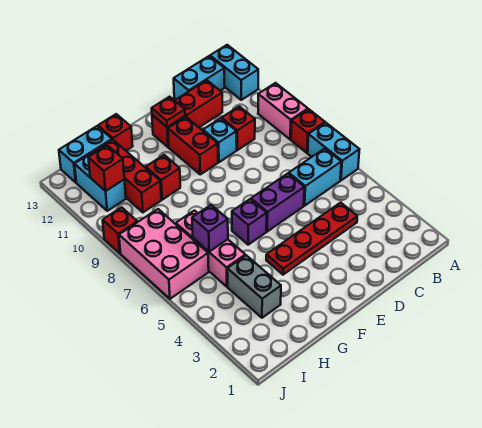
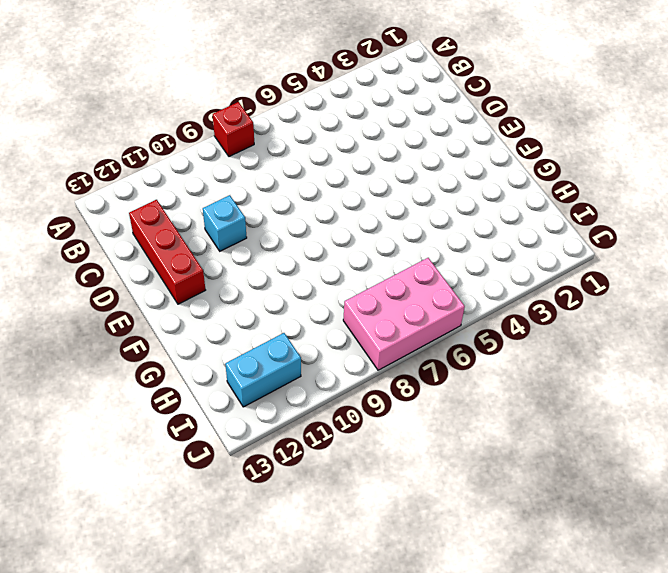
none -> cyan brick A6:A7 level 1
none -> pink brick A9:A10 level 1
none -> cyan brick A12:A13 level 1

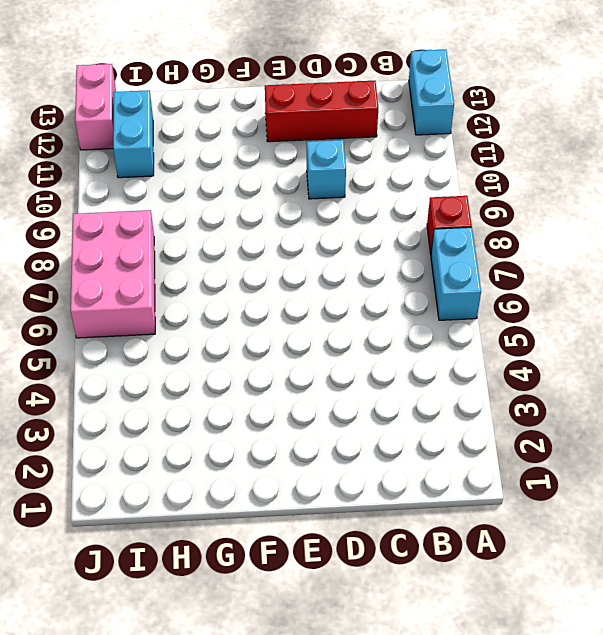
pink brick J12:J13 level 1 -> pink brick A9:A10 level 1
none -> cyan brick B6:C6 level 1
none -> cyan brick B13:C13 level 1
none -> red plate C4:F4 level 1

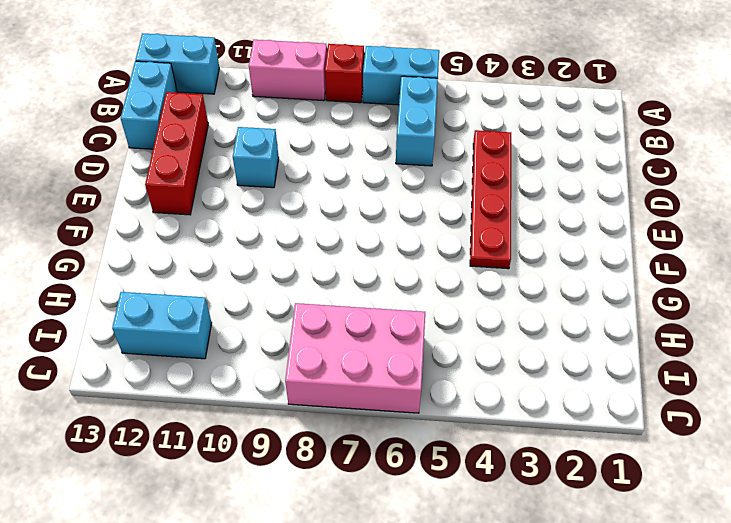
none -> red brick C10 level 1
none -> purple brick D6:E6 level 1
none -> red brick E10:E11 level 1

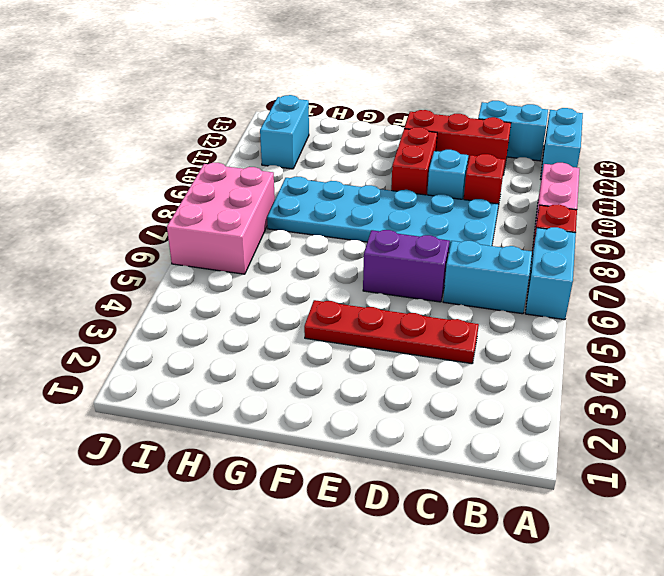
cyan plate C8:H9 level 1 -> none
none -> purple brick F6 level 1
none -> red brick G10 level 1
none -> red brick G13 level 1

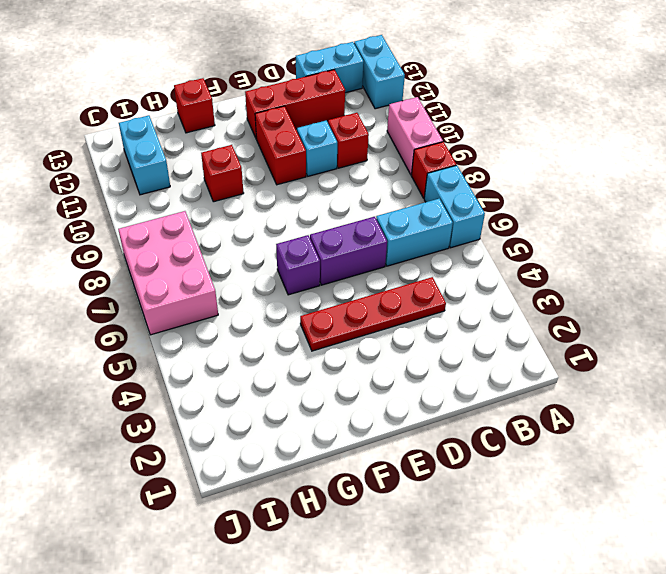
none -> grey brick H3:H4 level 1
none -> pink brick H5:H7 level 1
none -> red brick H10:H12 level 1

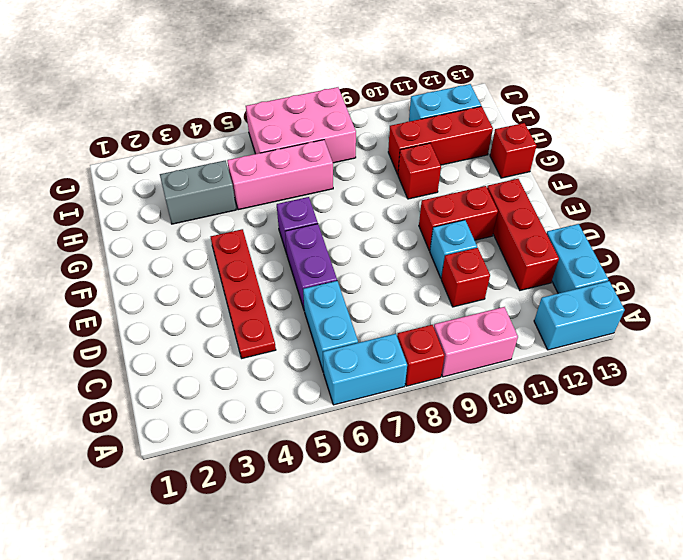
none -> cyan brick H13:I13 level 1
none -> red brick J9 level 1
none -> red plate E12 level 2

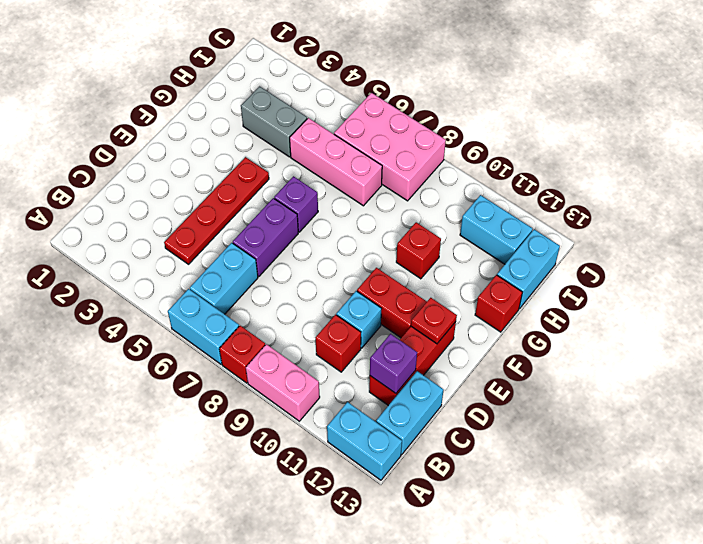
purple brick C12 level 2 -> purple brick H6 level 2
none -> red brick H10:H12 level 1
none -> red brick J9 level 1
none -> red brick I11 level 2

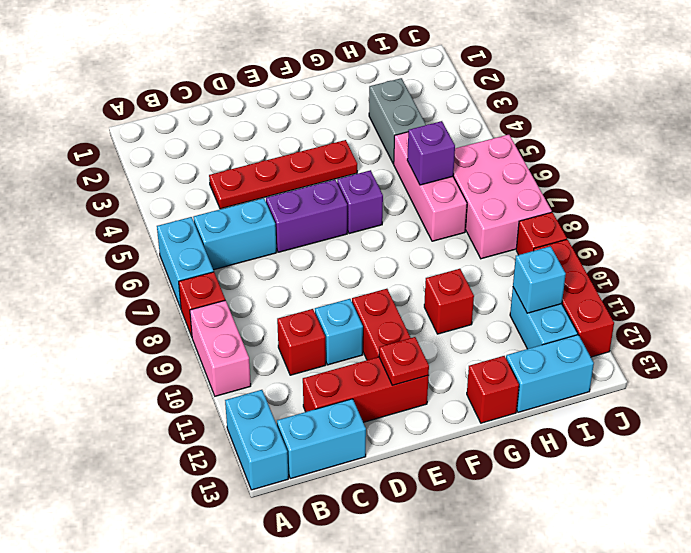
cyan brick I11 level 2 -> red brick I11 level 2
red brick J10:J12 level 1 -> red brick H10:H12 level 1

